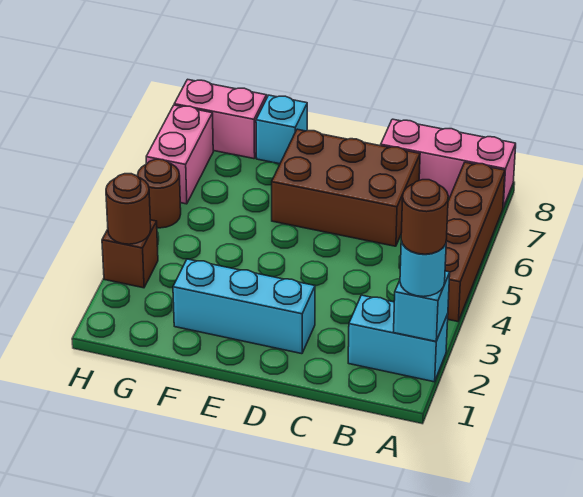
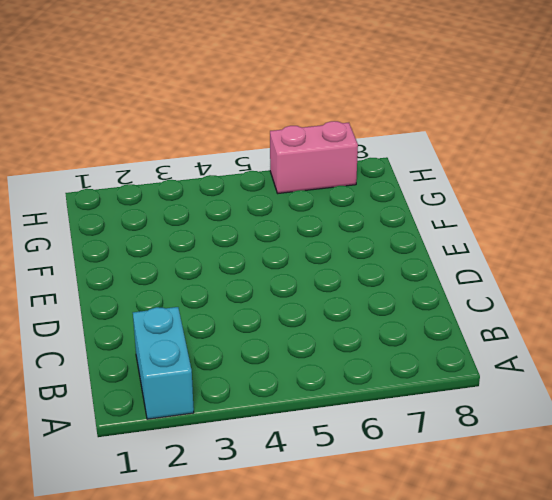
none -> brown brick A4:A7 level 1
none -> pink brick A8:C8 level 1
none -> brown brick C6:E7 level 1

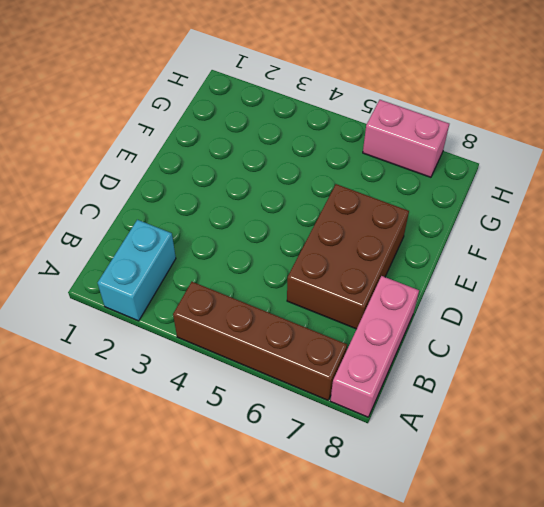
none -> cyan brick D2:F2 level 1
none -> cyan brick F8 level 1
none -> pink brick G8:H8 level 1

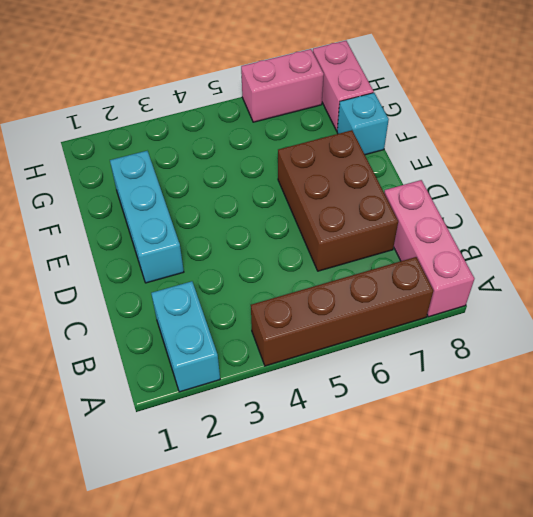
none -> brown brick H3 level 1
none -> brown round brick H5 level 1
none -> cyan brick A2 level 2

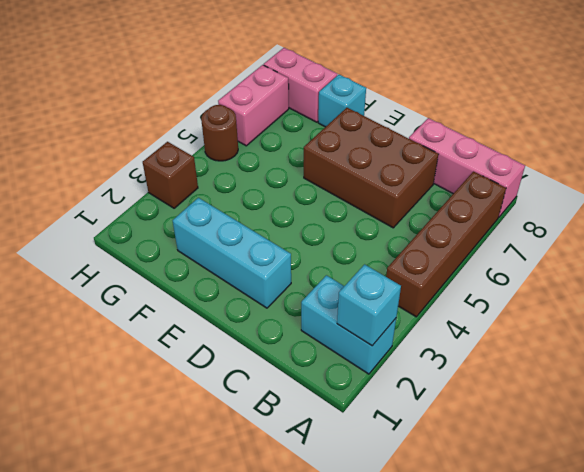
none -> brown round brick H3 level 2
none -> cyan round brick A2 level 3
none -> brown round brick A2 level 4

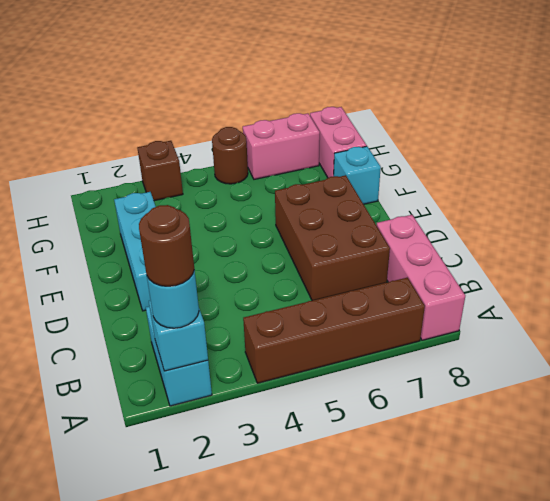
none -> brown round brick H3 level 2

